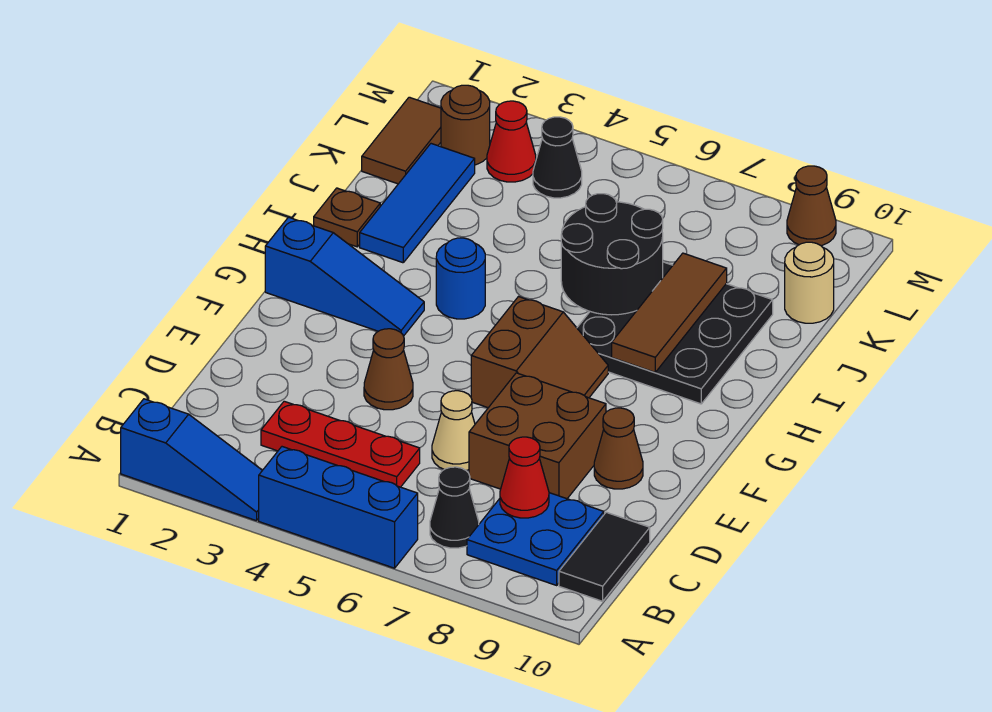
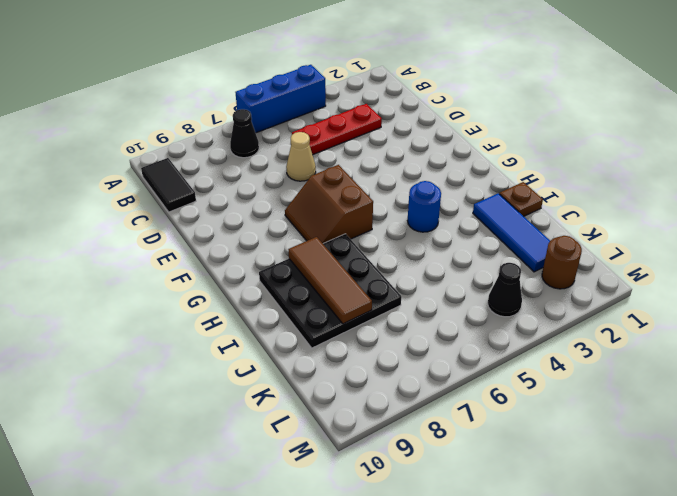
none -> blue slope A1:A3 level 1 top 1
none -> blue plate B8:C9 level 1
none -> brown brick D7:E8 level 1

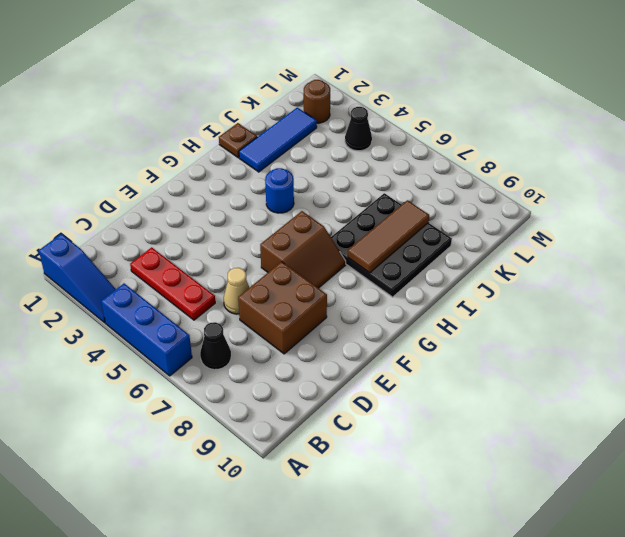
none -> blue plate B8:C9 level 1
none -> black tile B10:C10 level 1
none -> brown cone E4 level 1

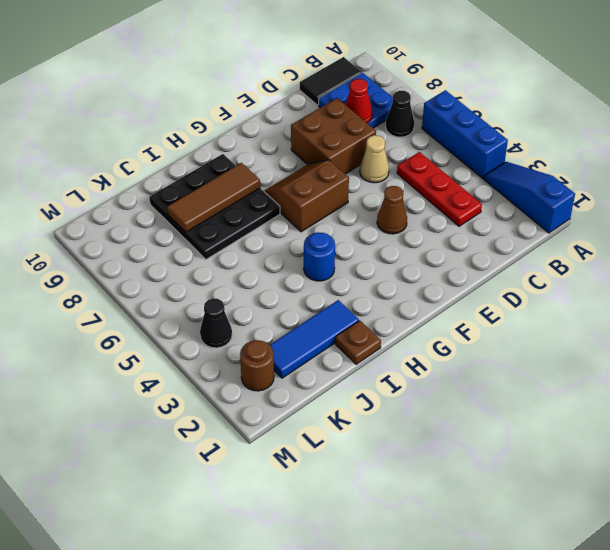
none -> brown cone E9 level 1
none -> blue slope G1:G3 level 1 top 1
none -> brown tile K1:L1 level 1

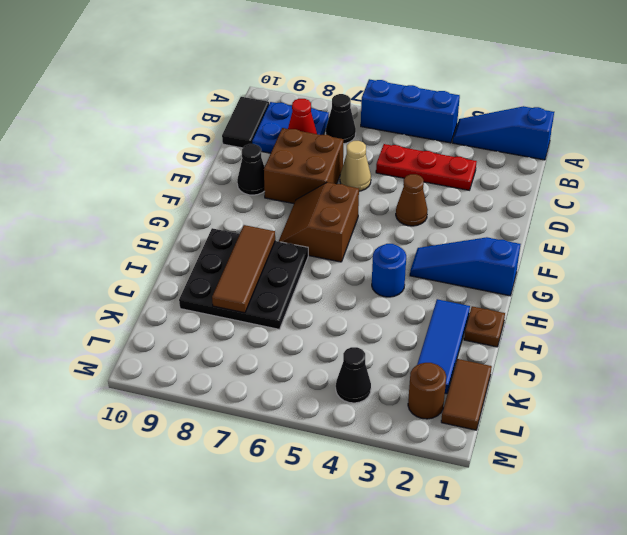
black cone E9 level 1 -> brown cone E9 level 1
none -> tan round brick K10 level 1
none -> red cone L3 level 1
none -> brown cone M9 level 1

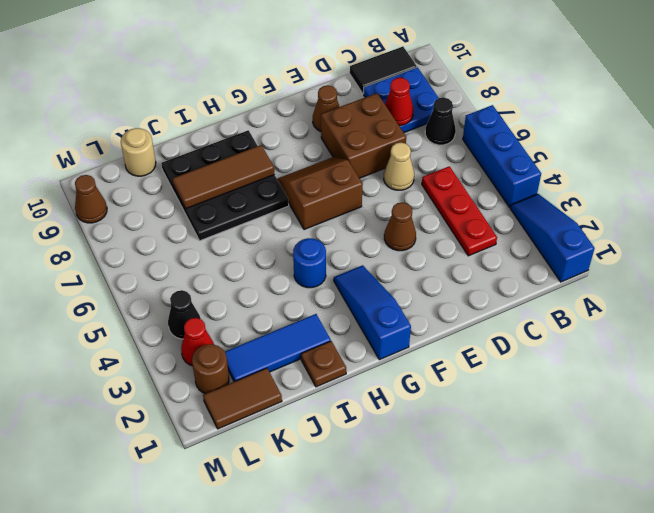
none -> black round brick I6:J7 level 2

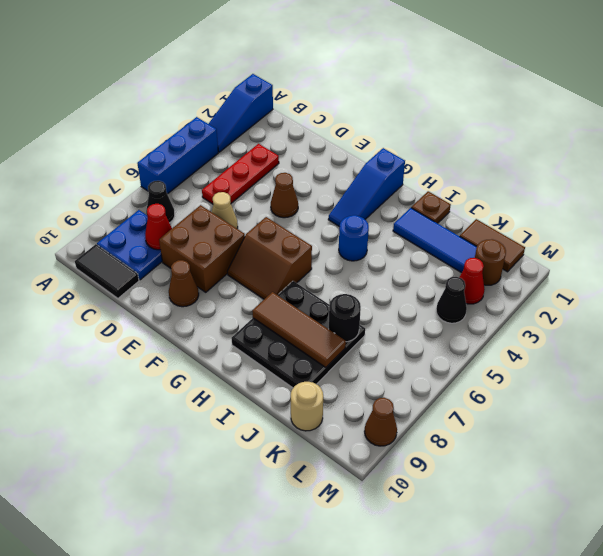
black round brick J7 level 2 -> black round brick I6:J7 level 2

